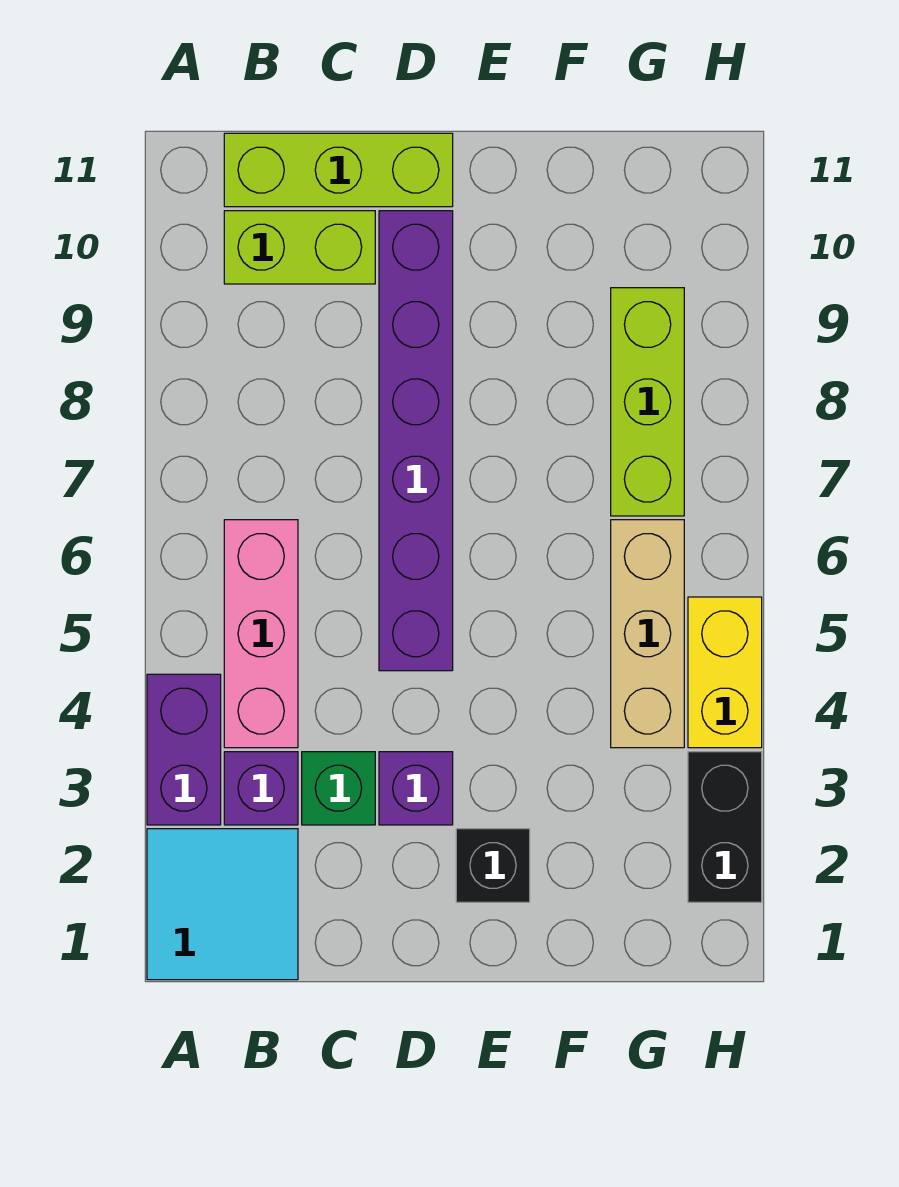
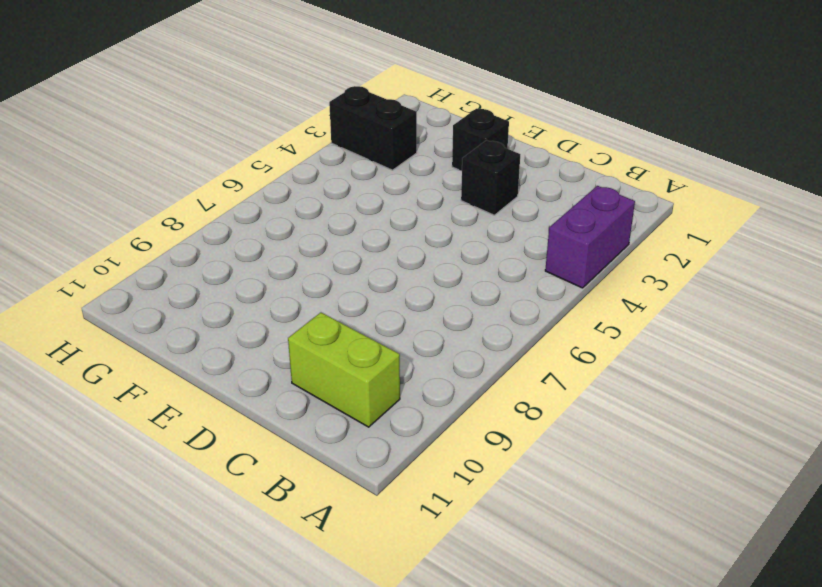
black brick D3 level 1 -> purple brick D3 level 1
black brick G3:H3 level 1 -> black brick H2:H3 level 1
none -> cyan tile A1:B2 level 1
none -> purple brick B3 level 1
none -> pink brick B4:B6 level 1

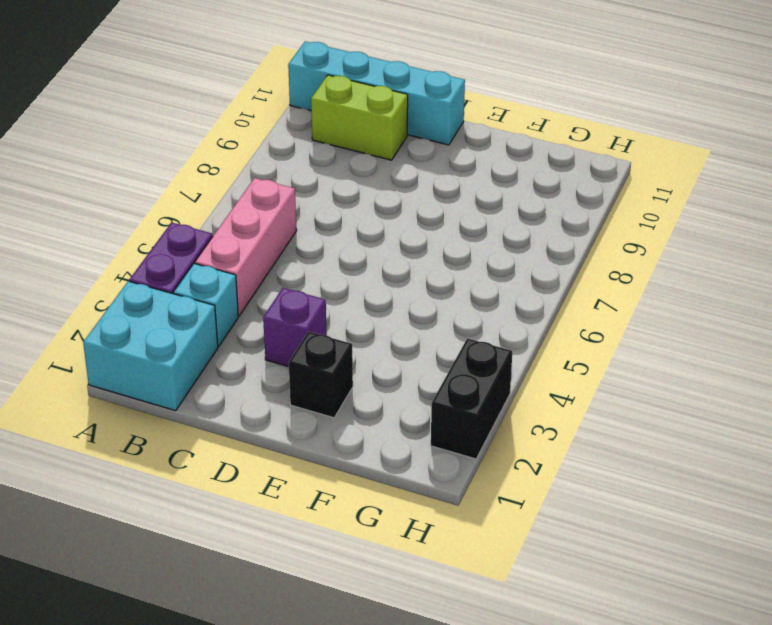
cyan brick A1:B2 level 1 -> cyan tile A1:B2 level 1
cyan brick A11:D11 level 1 -> lime brick B11:D11 level 1
cyan brick B3 level 1 -> purple brick B3 level 1
none -> green brick C3 level 1
none -> purple brick D5:D10 level 1
none -> tan brick G4:G6 level 1

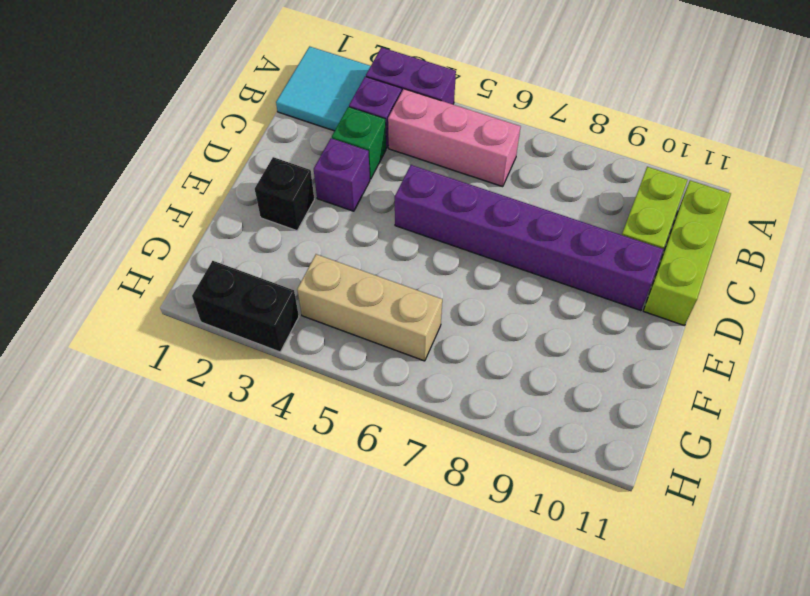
none -> lime brick G7:G9 level 1
none -> yellow brick H4:H5 level 1

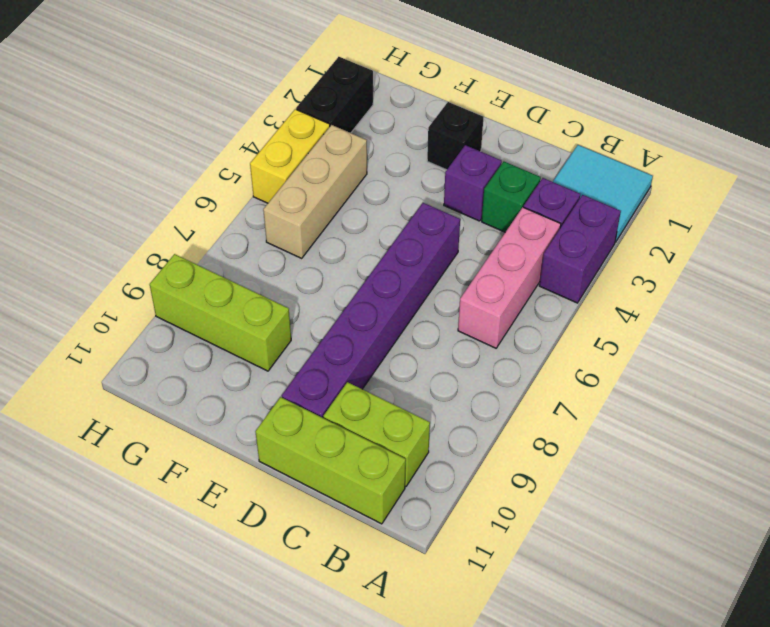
lime brick F9:H9 level 1 -> lime brick G7:G9 level 1

